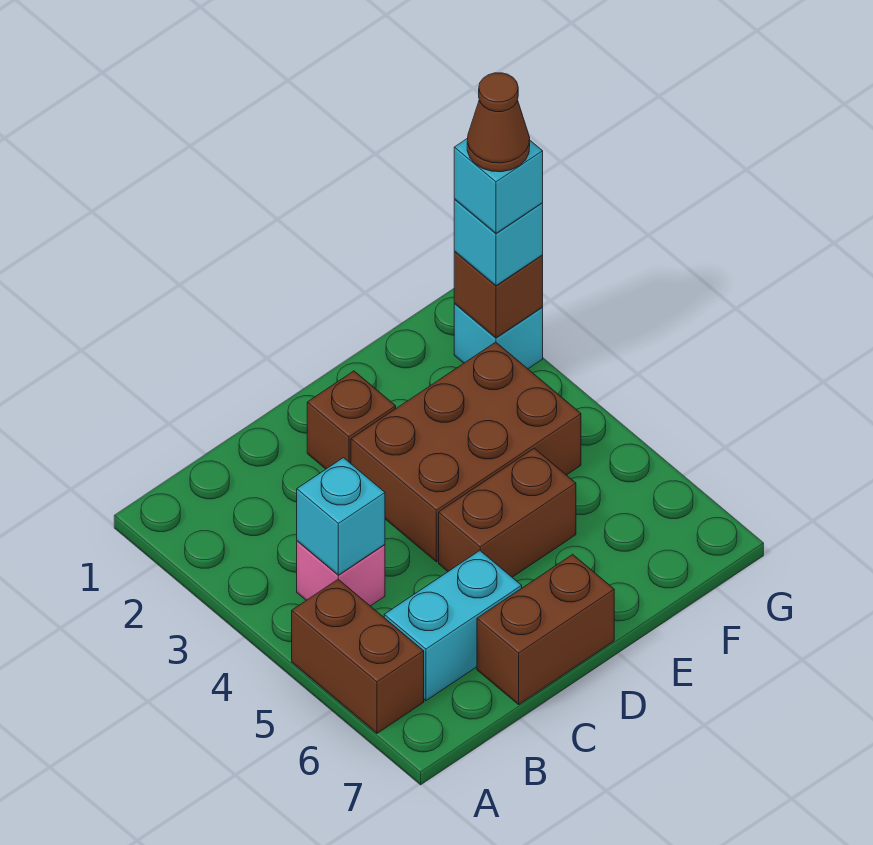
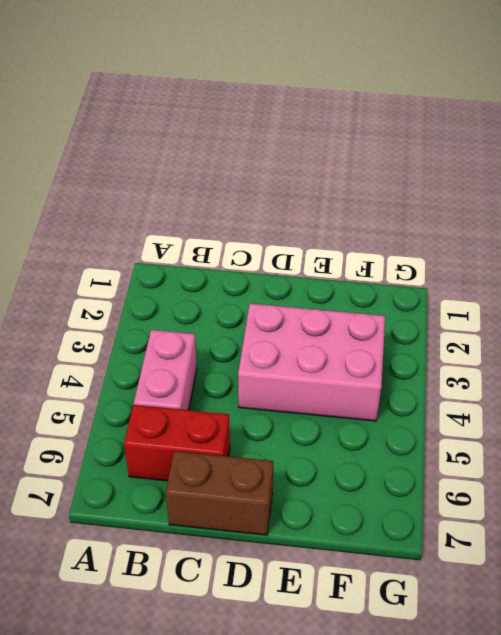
pink brick B4:B5 level 1 -> pink brick B4 level 1
red brick B6:C6 level 1 -> cyan brick B6:C6 level 1
pink brick D3:F4 level 1 -> brown brick D3:F4 level 1
none -> brown brick A5:A6 level 1
none -> brown brick D2 level 1
none -> brown brick D5:E5 level 1

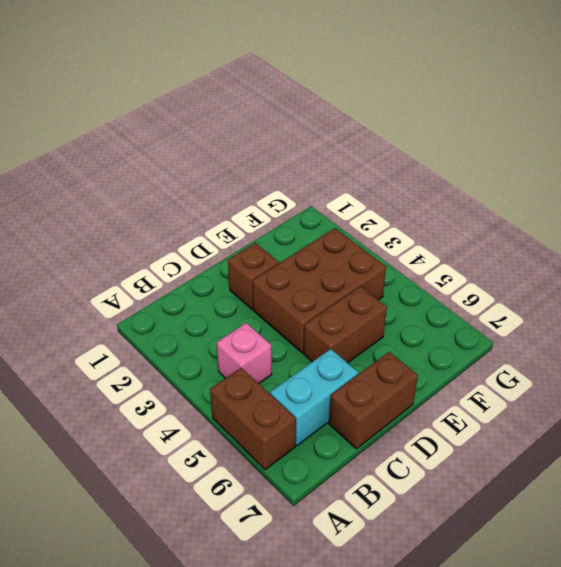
none -> cyan brick G2 level 1
none -> cyan brick B4 level 2
none -> brown brick G2 level 2

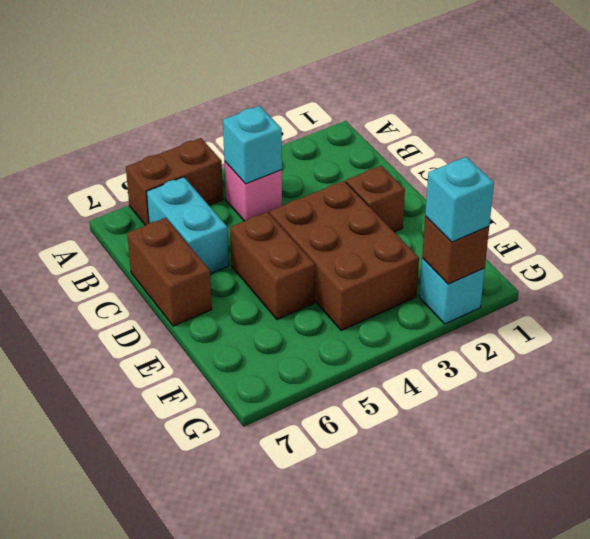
none -> cyan brick G2 level 4
none -> brown cone G2 level 5

